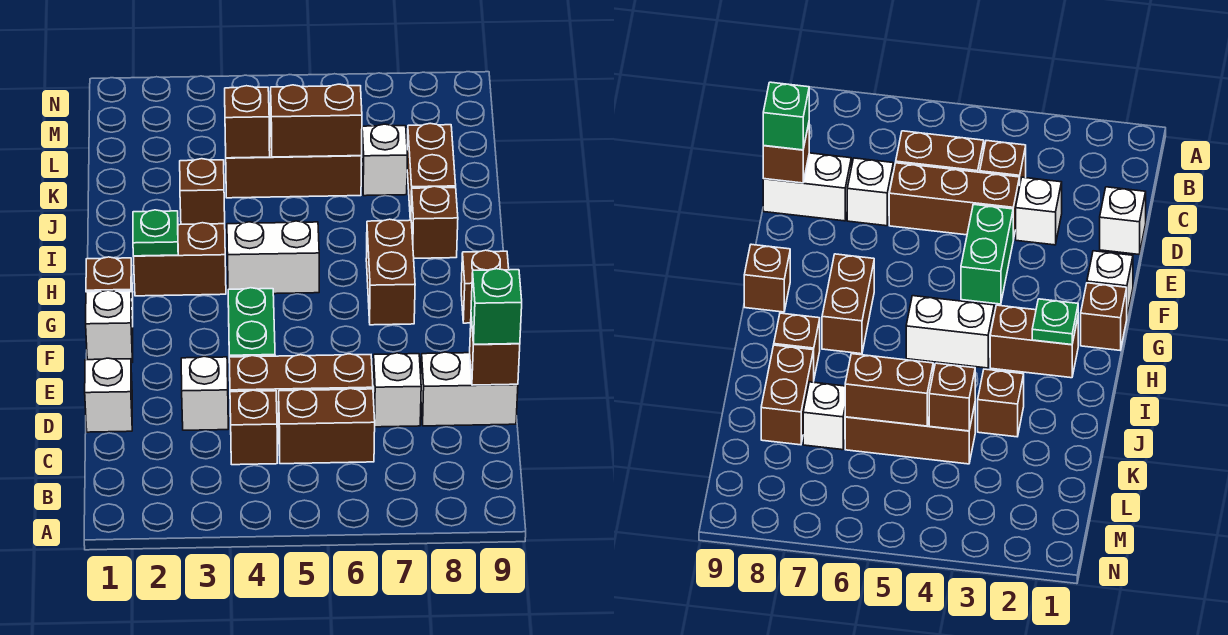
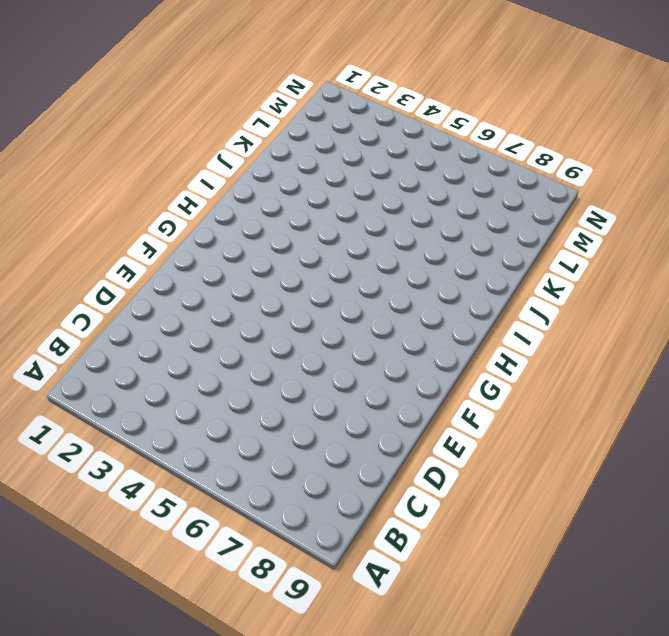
none -> brown brick C4 level 1
none -> brown brick C5:C6 level 1
none -> white brick D1 level 1

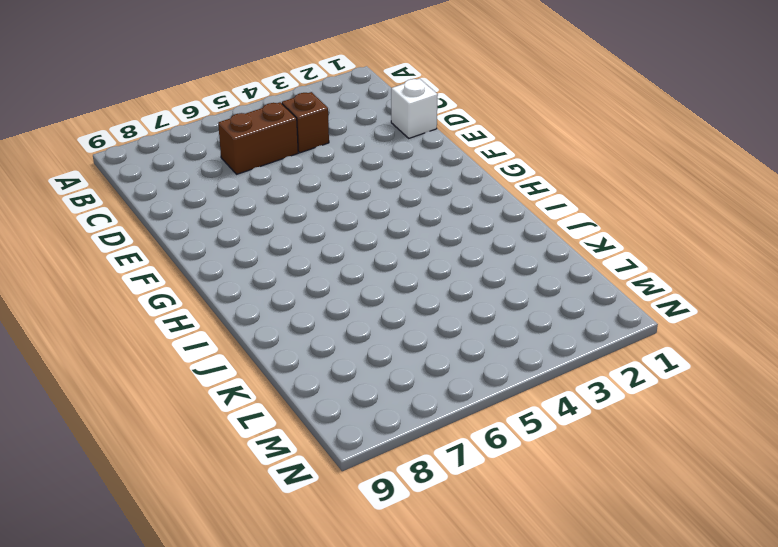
none -> white brick D3 level 1
none -> brown brick D4:D6 level 1
none -> white brick D7 level 1

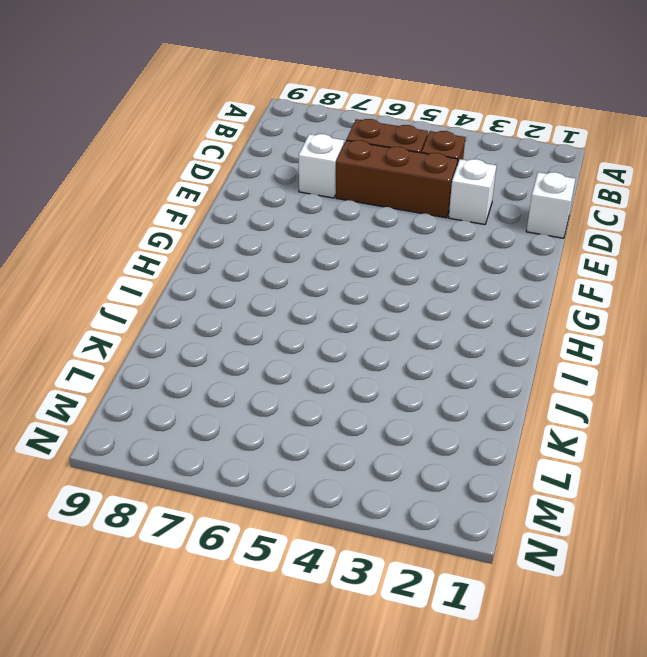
none -> white brick D8:D9 level 1
none -> green brick E4:F4 level 1
none -> white brick F1 level 1

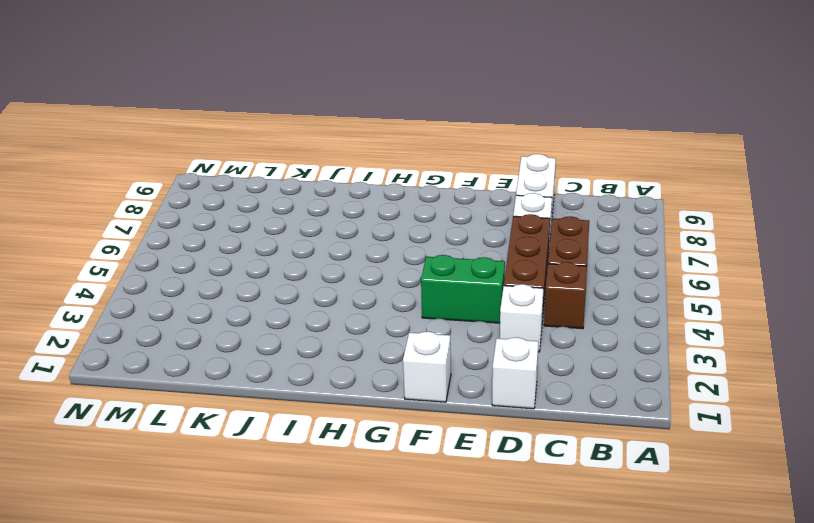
none -> brown brick G1 level 1
none -> brown brick G7:H7 level 1
none -> brown brick G9 level 1

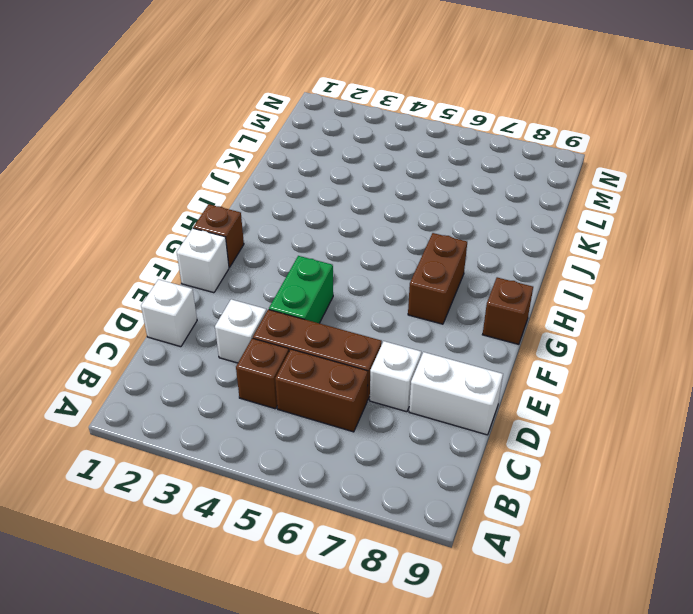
none -> brown brick H2:H3 level 1
none -> white brick H4:H5 level 1
none -> brown brick I8 level 1

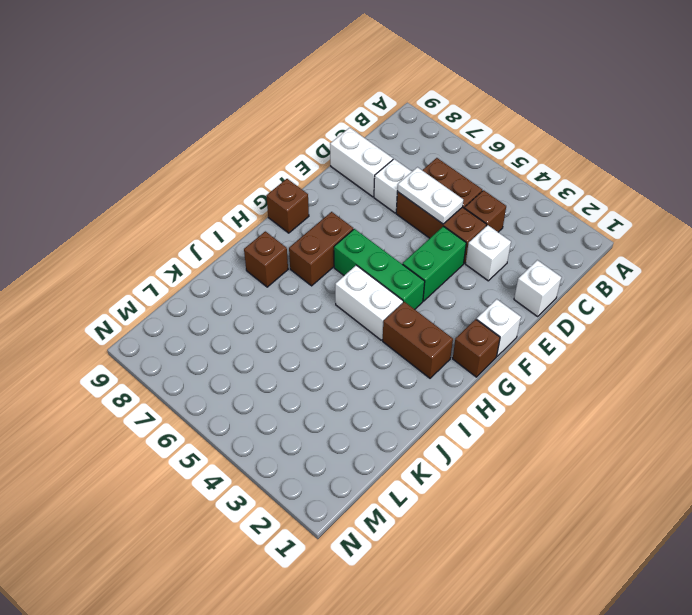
white plate D5:D6 level 2 -> none
green brick G4:G6 level 1 -> none
none -> brown brick J3 level 1
none -> brown brick J8:K8 level 1
none -> brown brick K4:K6 level 1

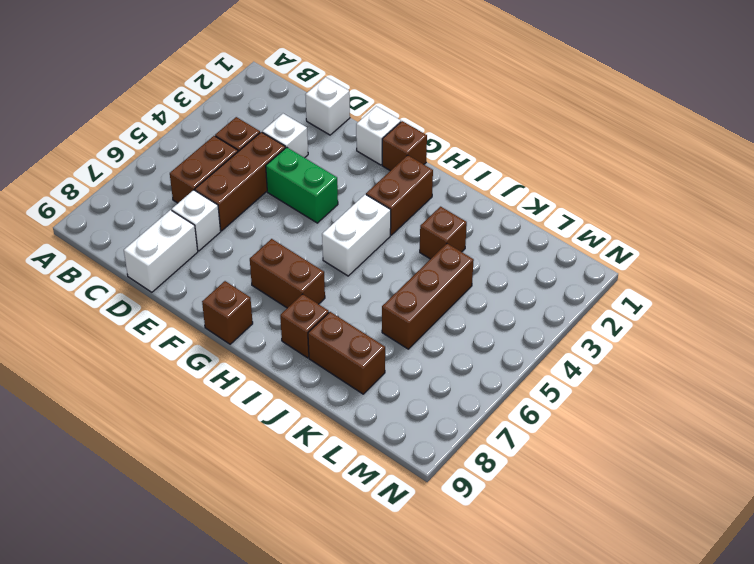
none -> white brick K7 level 1
none -> brown brick D9 level 2
none -> green plate H2 level 2

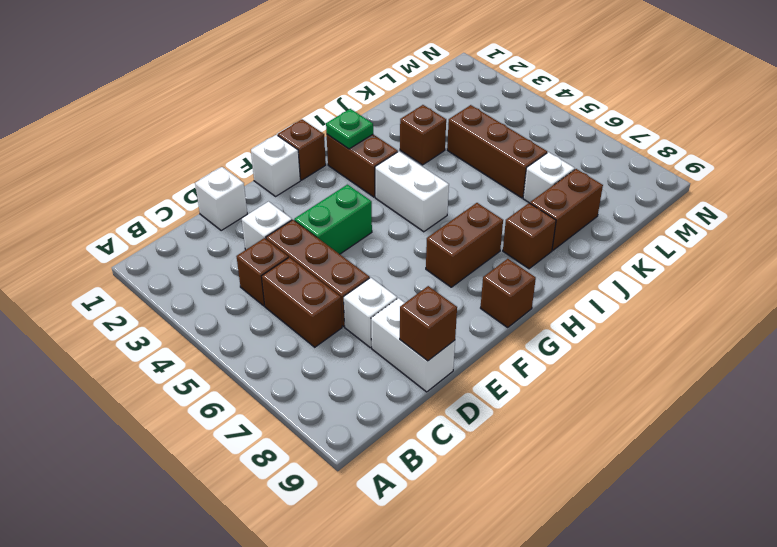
none -> brown brick K4 level 2
none -> brown brick K5:K6 level 2
none -> green brick D9 level 3

